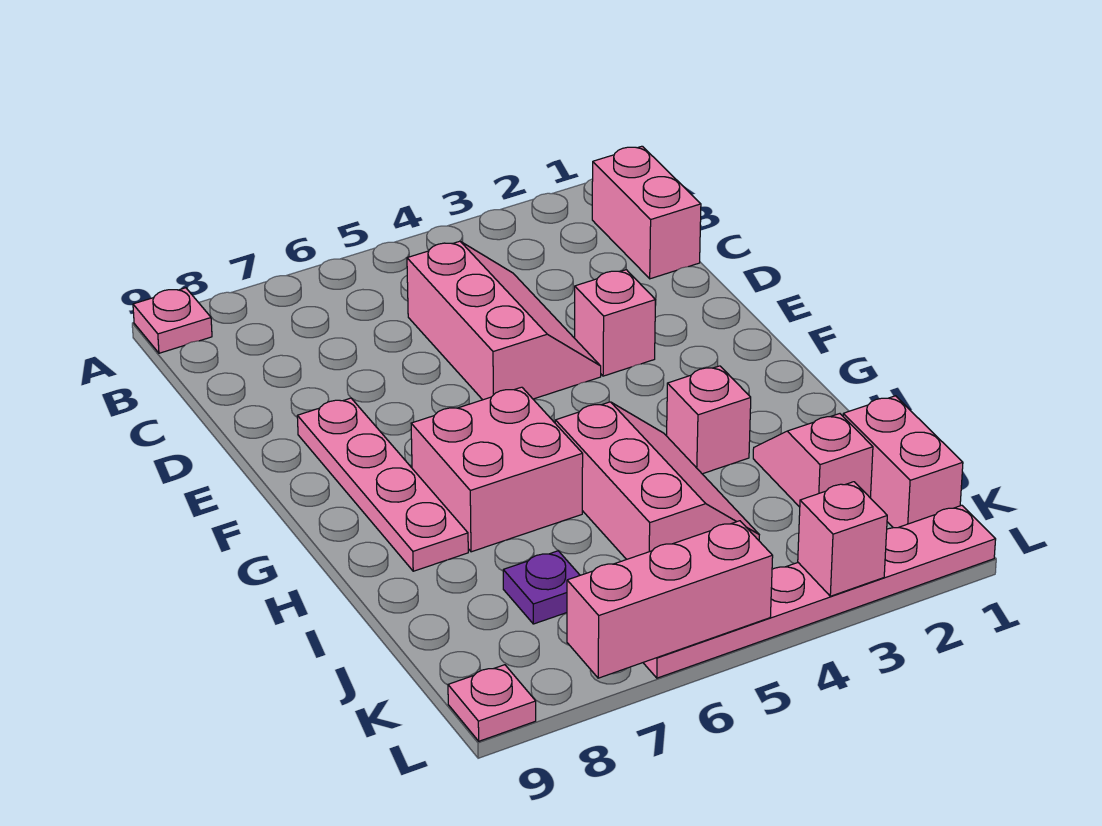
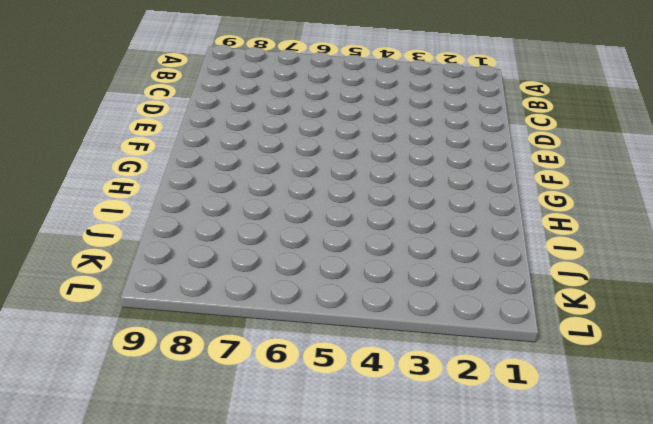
none -> pink plate A9 level 1
none -> pink brick B1:C1 level 1
none -> pink slope C4:E5 level 1 top 5

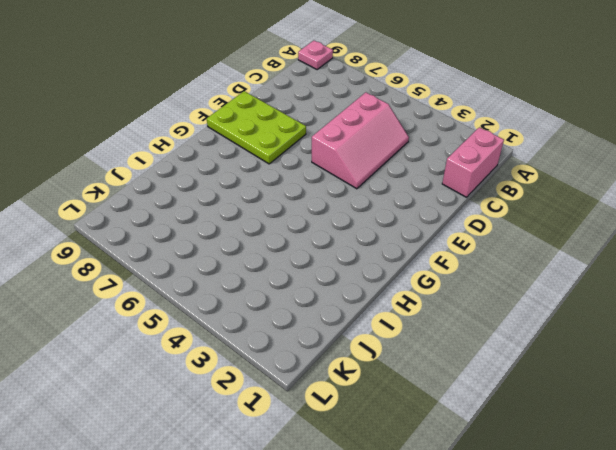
lime plate E7:F9 level 1 -> pink plate E8:H8 level 1
none -> pink brick E3 level 1
none -> pink brick G6:H7 level 1
none -> pink brick H3 level 1

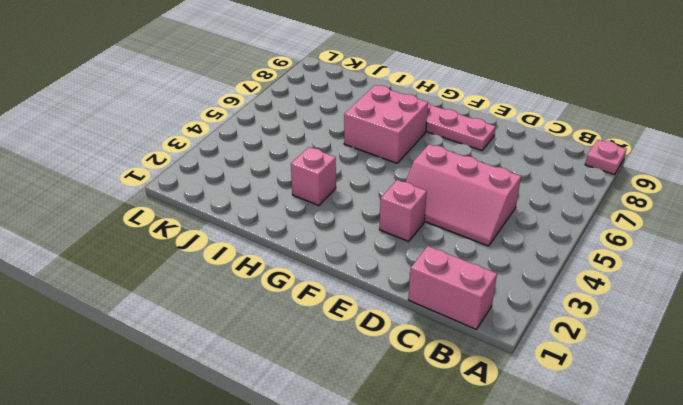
none -> pink slope H4:J5 level 1 top 5
none -> pink slope I2:J2 level 1 top J
none -> pink brick J1:K1 level 1

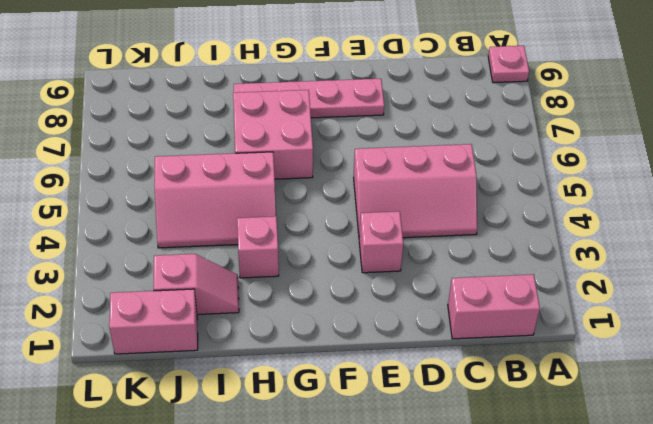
none -> purple plate J7 level 1
none -> pink plate L1:L6 level 1
none -> pink plate L9 level 1

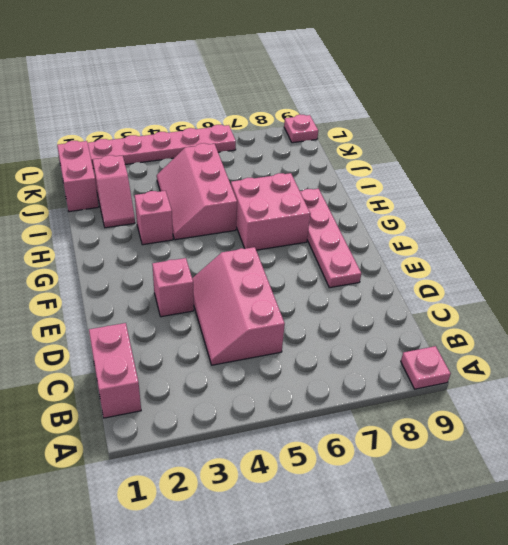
none -> purple plate J7 level 1
none -> pink brick L3 level 2
none -> pink brick L5:L7 level 2

